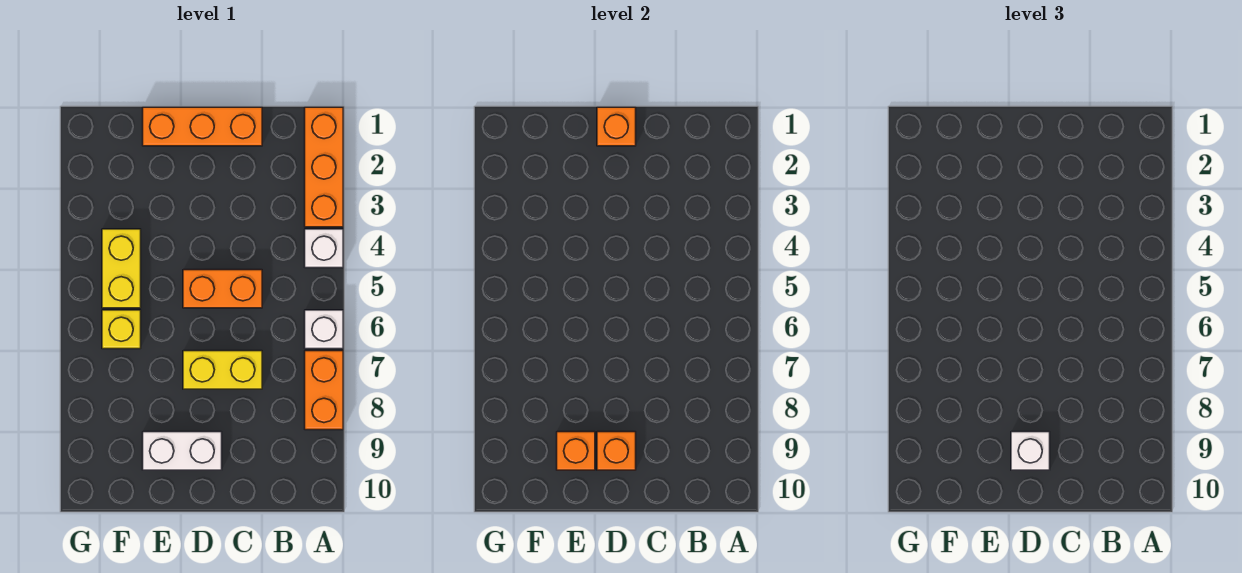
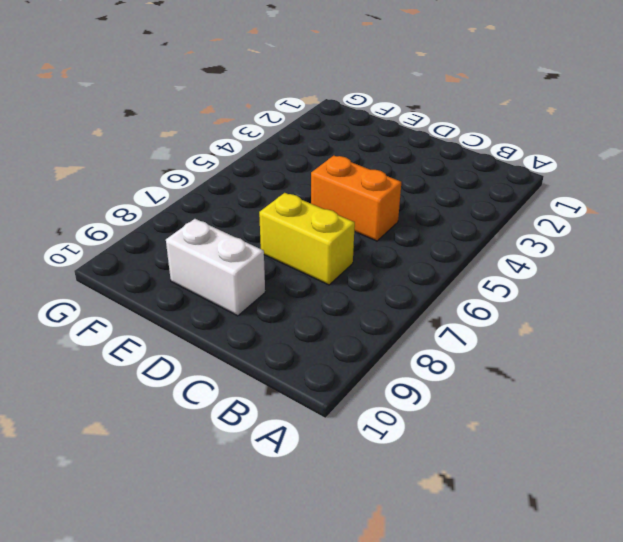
none -> orange brick A1:A3 level 1
none -> white brick A4 level 1
none -> white brick A6 level 1

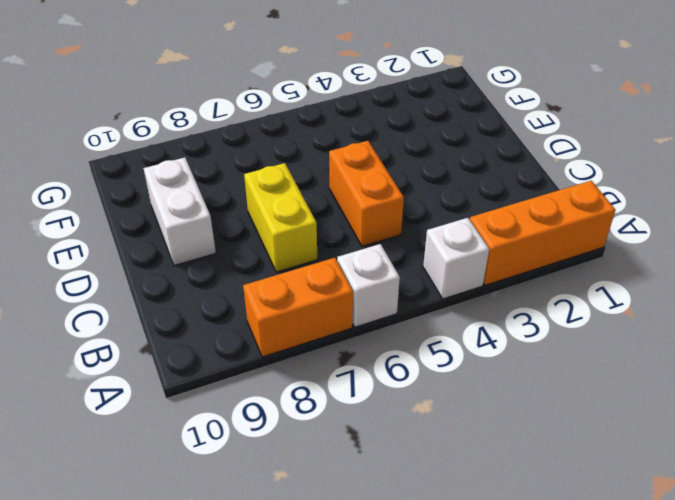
none -> orange brick C1:E1 level 1
none -> yellow brick F4:F5 level 1
none -> yellow brick F6 level 1

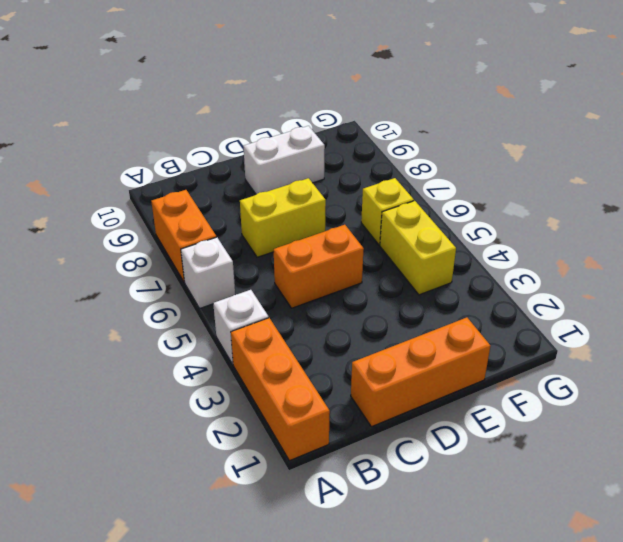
none -> orange brick D1 level 2
none -> orange brick D9 level 2
none -> orange brick E9 level 2

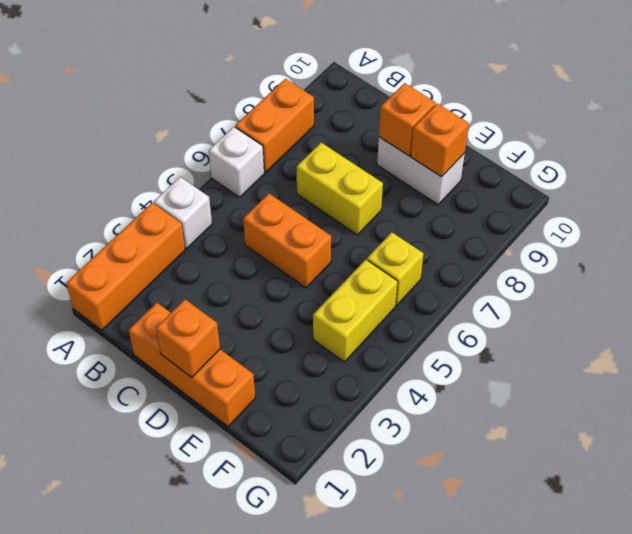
none -> white brick D9 level 3

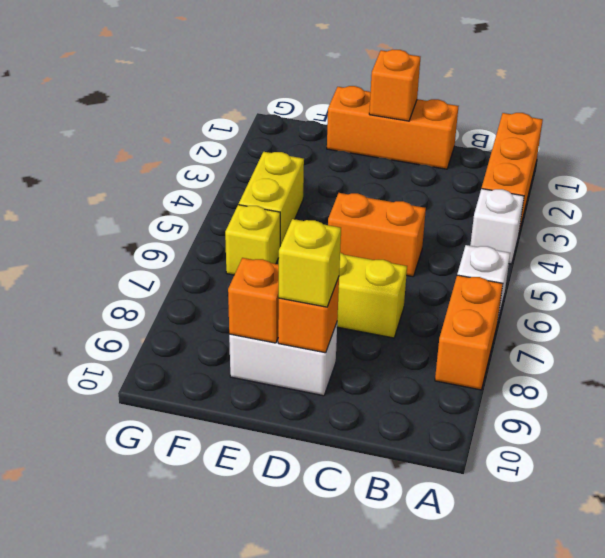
yellow brick D9 level 3 -> white brick D9 level 3

